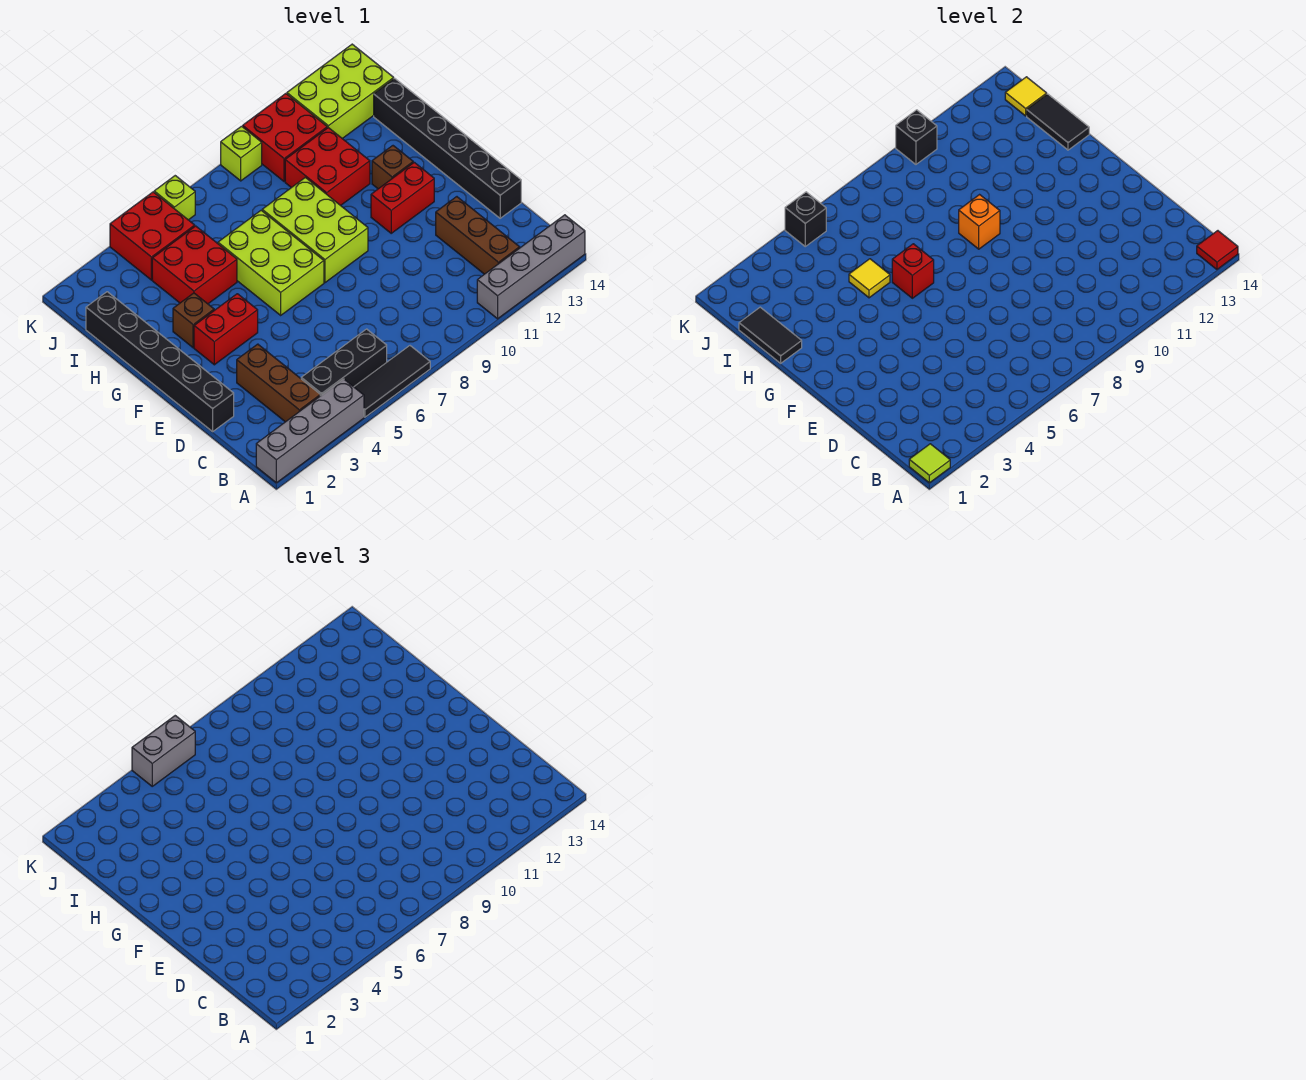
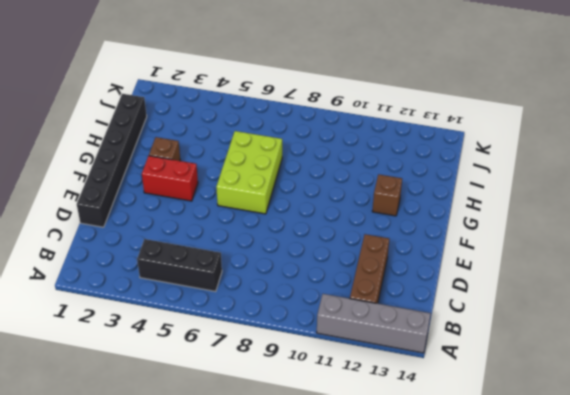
none -> grey brick A1:A4 level 1
none -> black tile A5:A7 level 1
none -> brown brick B3:D3 level 1
none -> black brick D14:I14 level 1

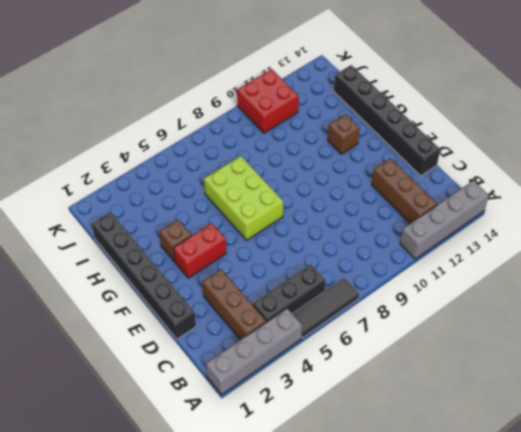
none -> lime brick F8:H9 level 1
none -> red brick F11:F12 level 1
none -> red brick H4:I5 level 1
none -> red brick H10:I11 level 1

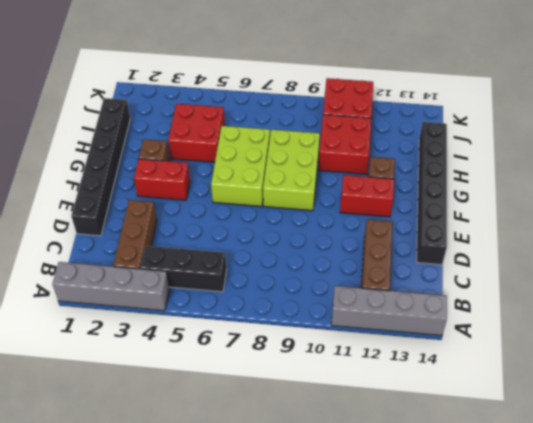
none -> black tile A5:A7 level 1
none -> red brick J4:K5 level 1
none -> lime brick J12:K14 level 1
none -> lime brick K6 level 1

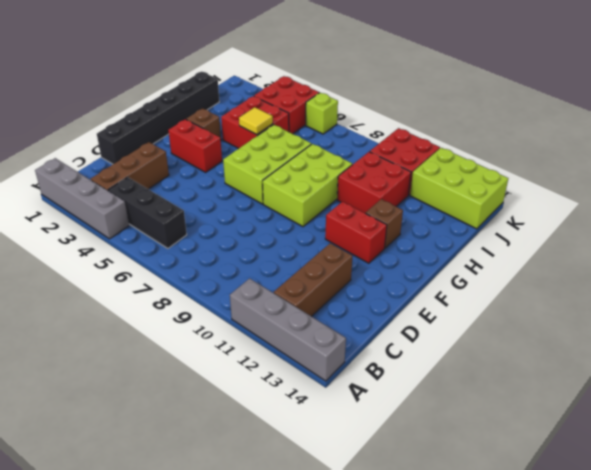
none -> black tile A5:A7 level 1
none -> black brick D14:I14 level 1
none -> lime brick K9 level 1
none -> lime tile A1 level 2

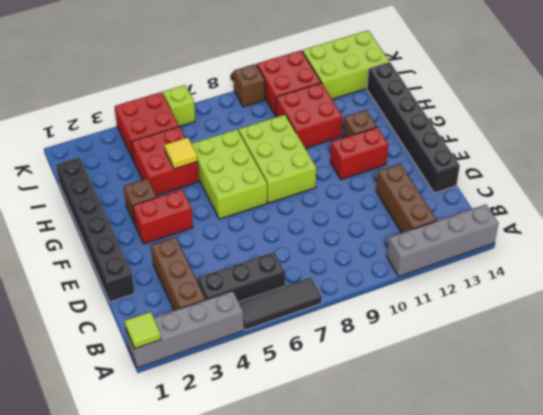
brown brick K9 level 1 -> lime brick K9 level 1
none -> red tile A14 level 2
none -> red brick G6 level 2
none -> orange brick G9 level 2
none -> black tile H1:I1 level 2

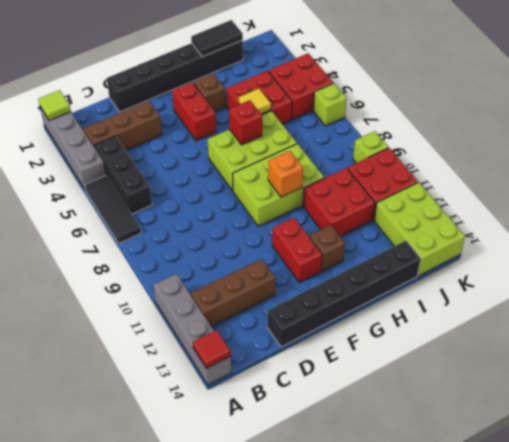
none -> black tile H14:I14 level 2
none -> yellow tile J14 level 2
none -> black brick K5 level 2
none -> black brick K10 level 2

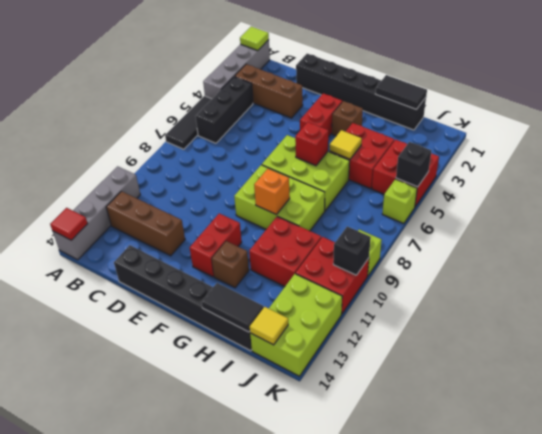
none -> grey brick K5:K6 level 3

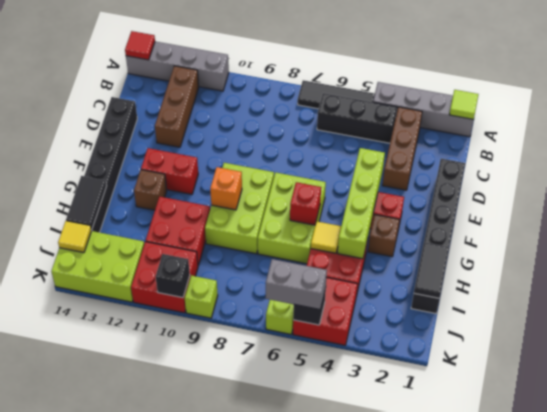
lime brick E4:H4 level 2 -> none

